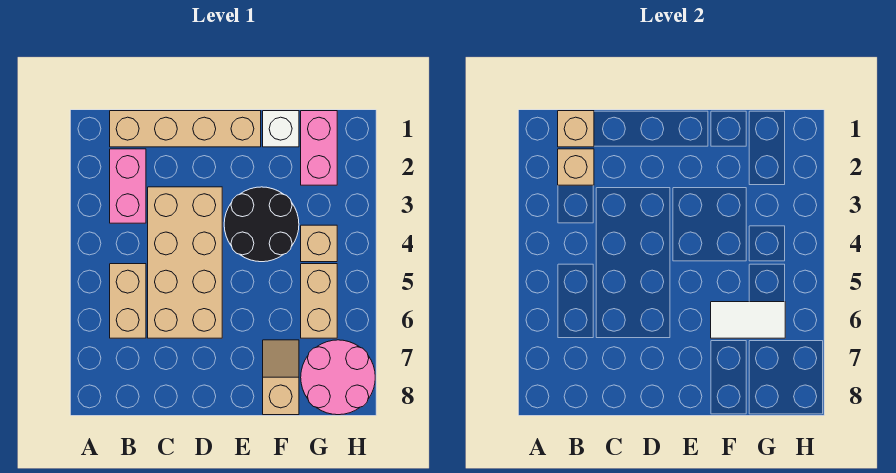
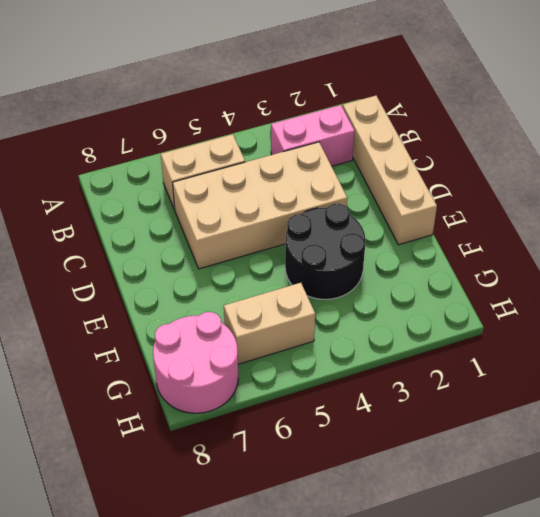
none -> white brick F1 level 1
none -> tan slope F7:F8 level 1 top 8
none -> pink brick G1:G2 level 1

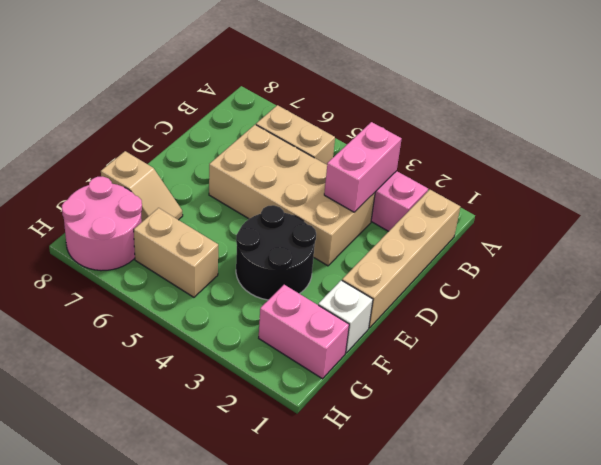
pink brick B3:C3 level 2 -> none
none -> tan brick G4 level 1
none -> tan brick B1 level 2
none -> tan brick B2 level 2

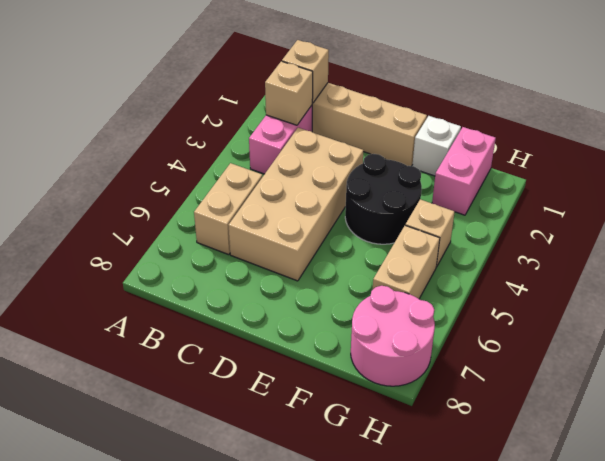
none -> tan slope F7:F8 level 1 top 8
none -> white tile F6:G6 level 2

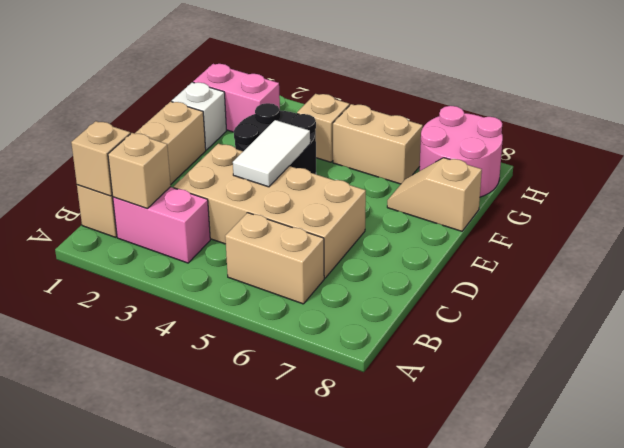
white tile D4:E4 level 2 -> white tile F6:G6 level 2

